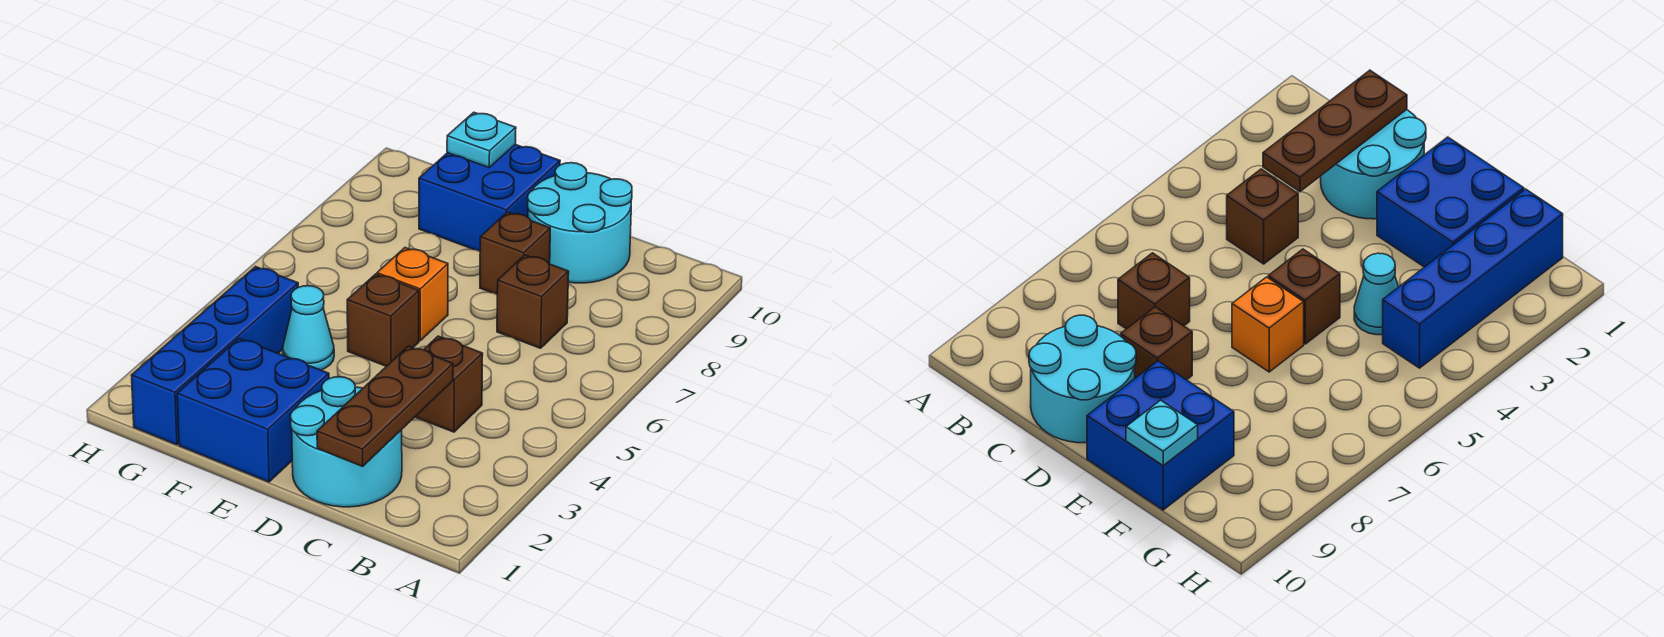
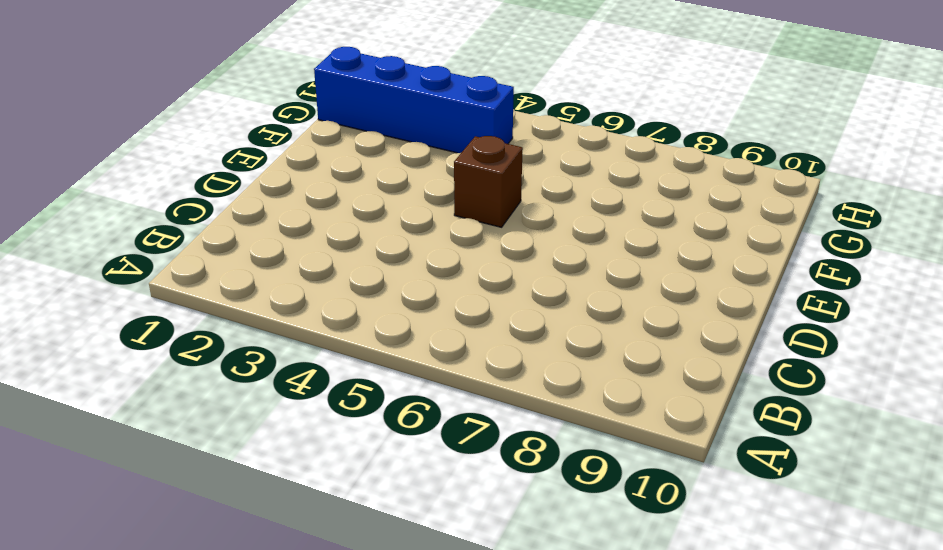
none -> cyan round brick C1:D2 level 1
none -> brown brick C4 level 1
none -> brown brick C7 level 1

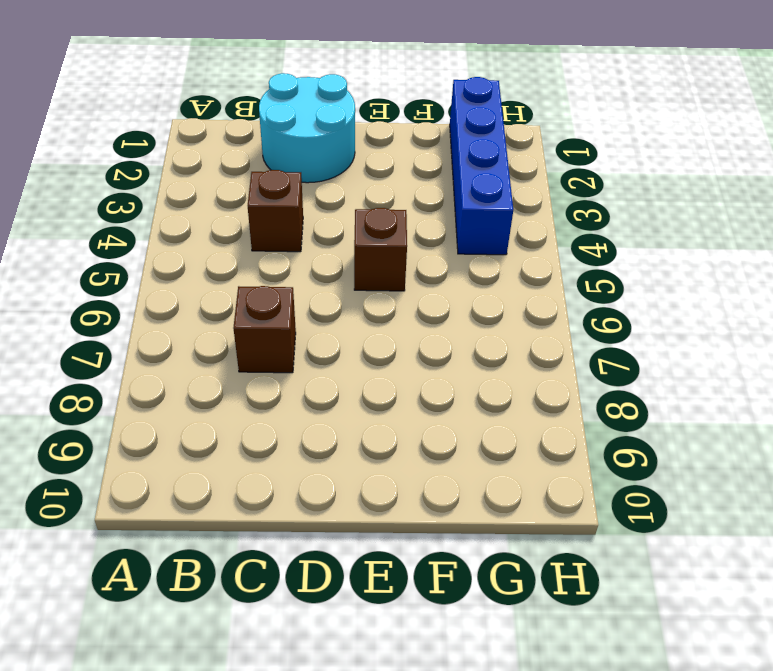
none -> cyan round brick C9:D10 level 1
none -> brown brick D8 level 1
none -> blue brick E1:F2 level 1

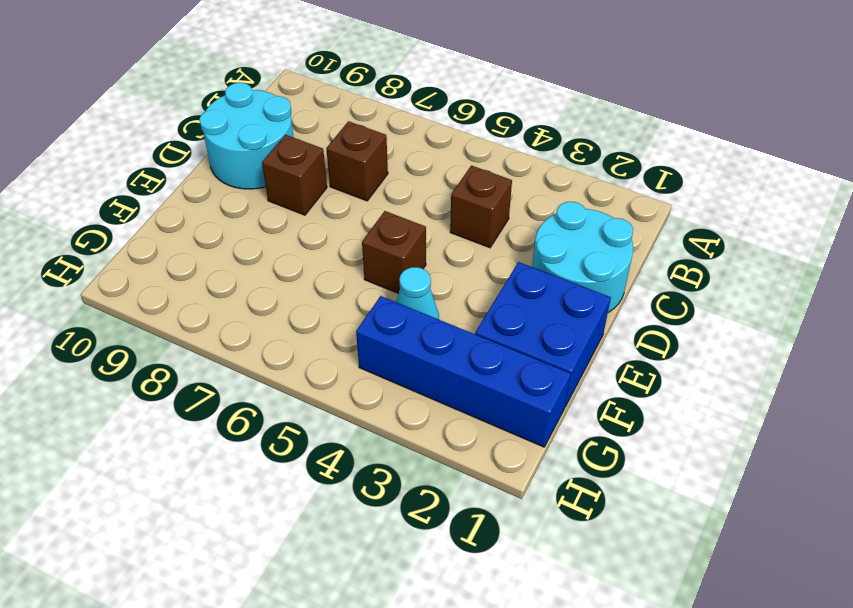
none -> orange brick E6 level 1
none -> blue brick E9:F10 level 1
none -> brown plate C1:C3 level 2

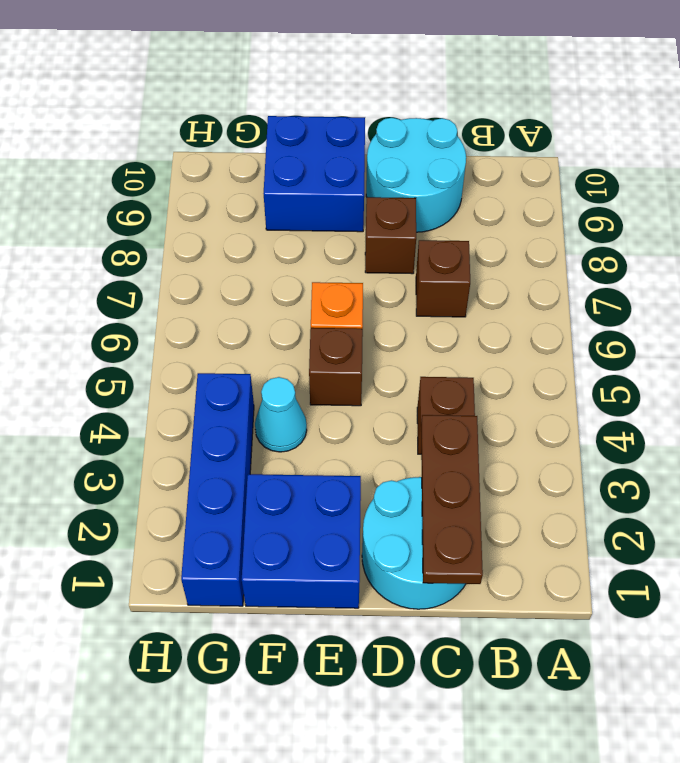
none -> cyan plate F10 level 2

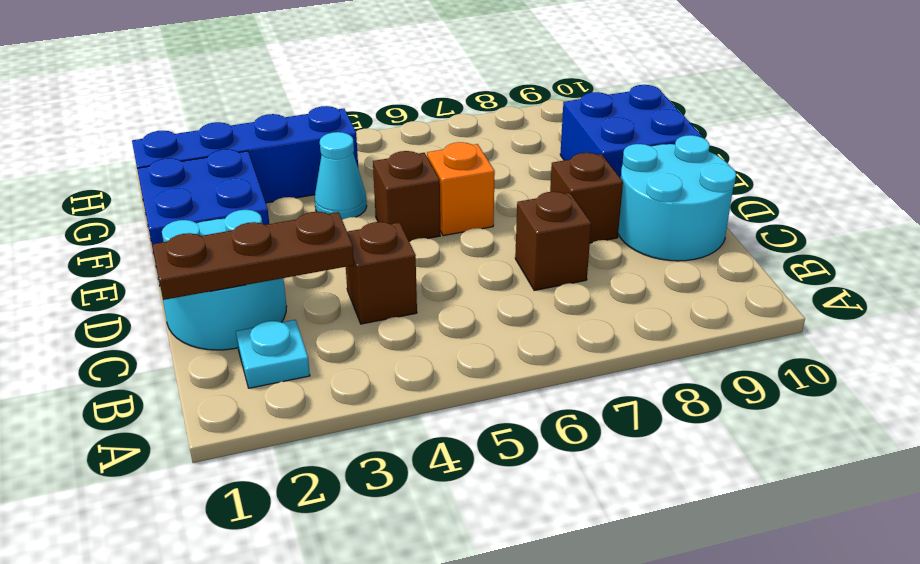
cyan plate B2 level 1 -> cyan plate F10 level 2

